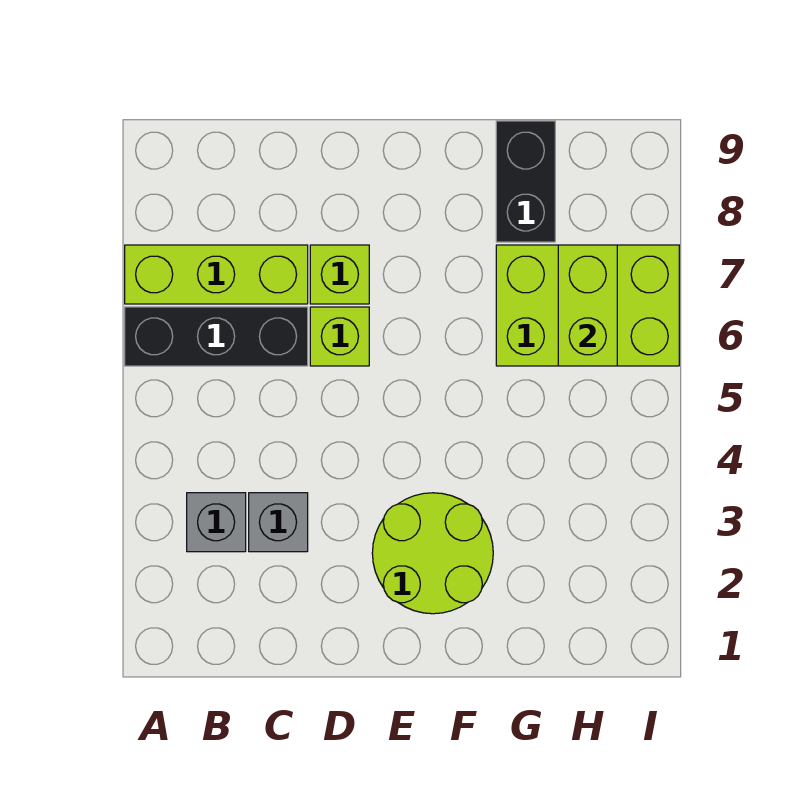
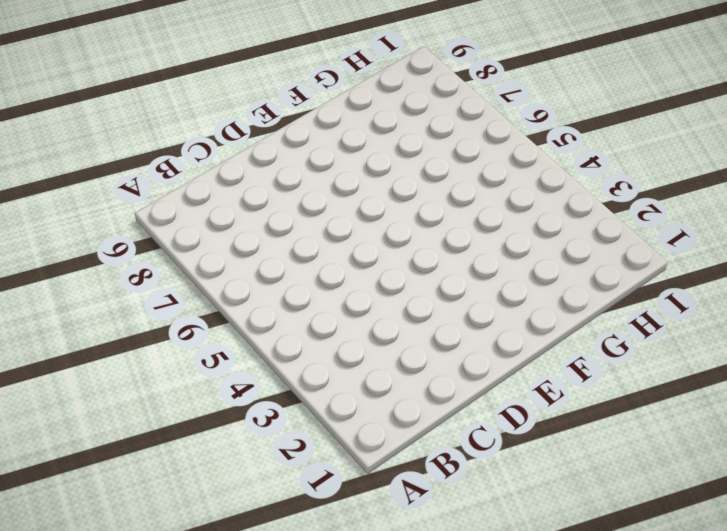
none -> black brick A6:C6 level 1
none -> lime brick A7:C7 level 1

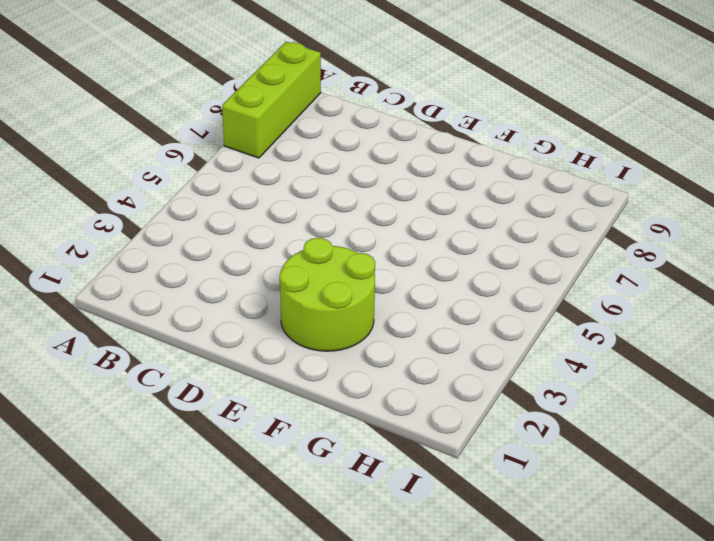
lime brick A7:A9 level 1 -> lime brick A7:C7 level 1
none -> black brick A6:C6 level 1
none -> grey brick B3 level 1

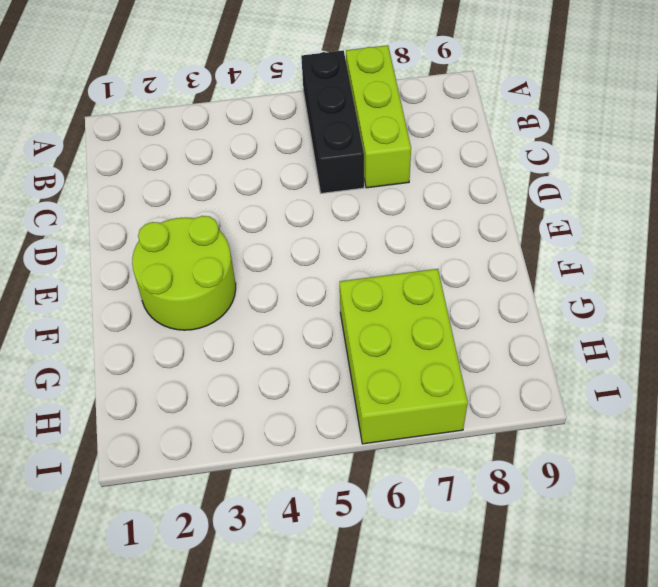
none -> grey brick B3 level 1
none -> grey brick C3 level 1

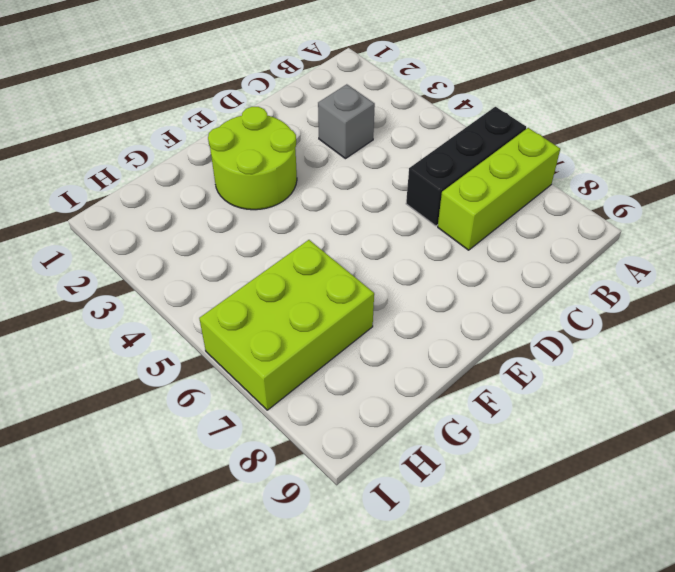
none -> grey brick B3 level 1
none -> lime brick D6 level 1

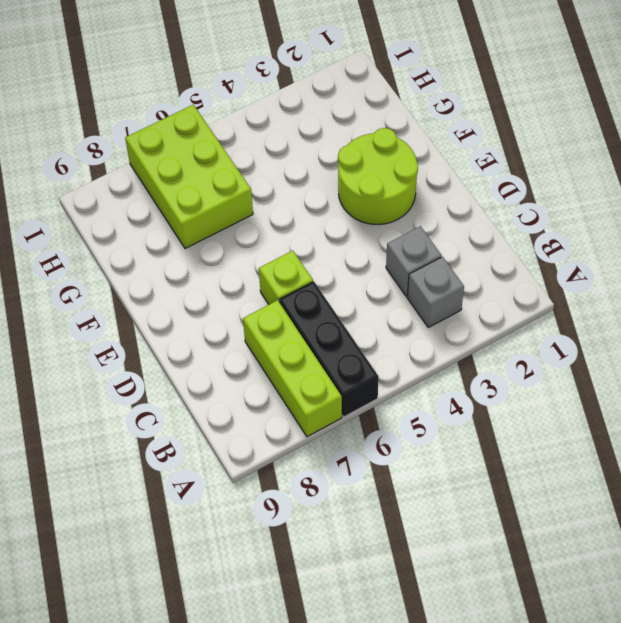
none -> lime brick D7 level 1
none -> black brick G8:G9 level 1

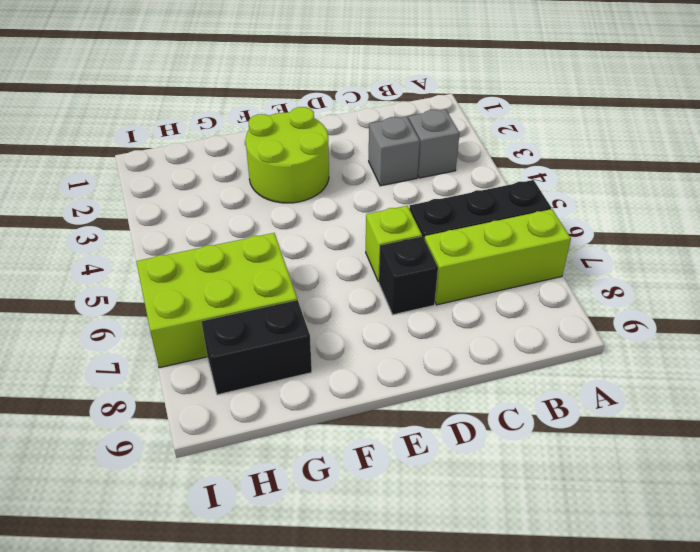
black brick D7 level 1 -> lime brick D7 level 1
black brick G8:H8 level 1 -> black brick G8:G9 level 1
none -> lime brick H6:H7 level 2

